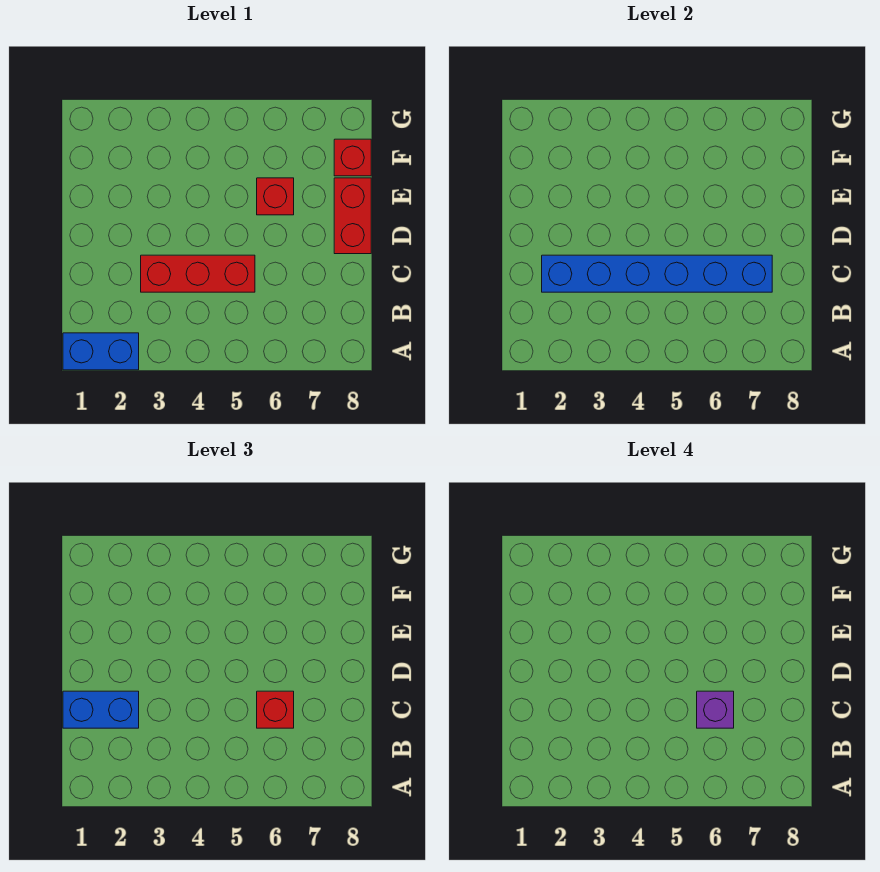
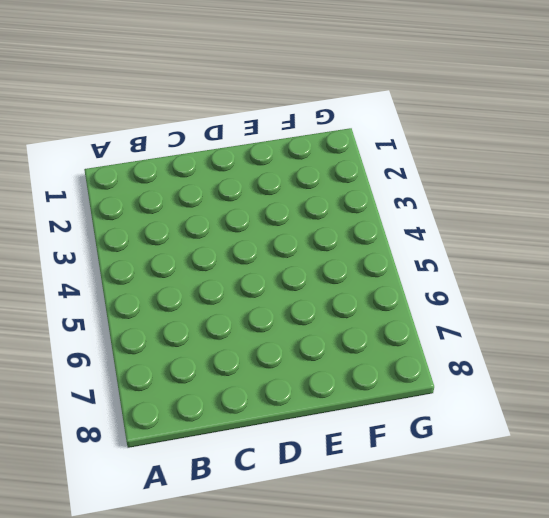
none -> blue brick A1:A2 level 1
none -> red brick C3:C5 level 1

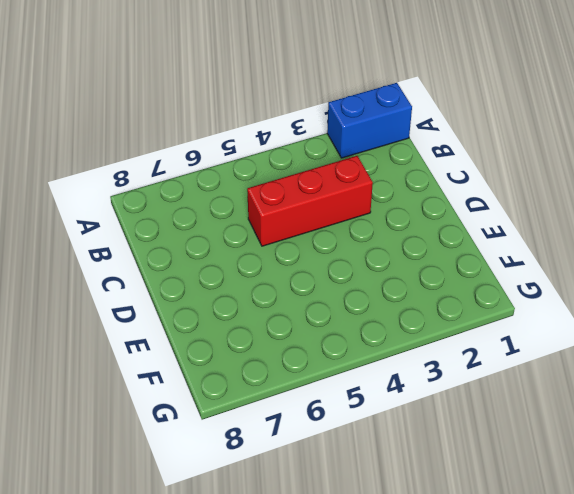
none -> red brick D8:E8 level 1
none -> red brick E6 level 1

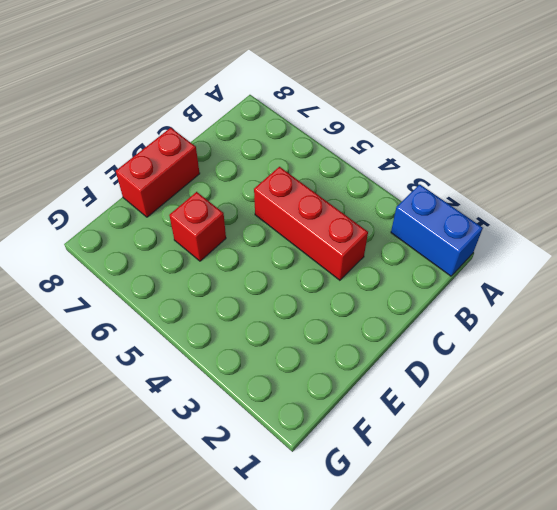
none -> red brick F8 level 1
none -> blue brick C2:C7 level 2

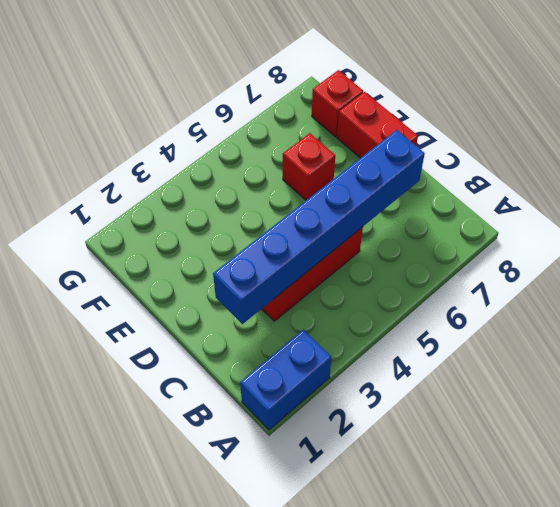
none -> blue brick C1:C2 level 3
none -> red brick C6 level 3

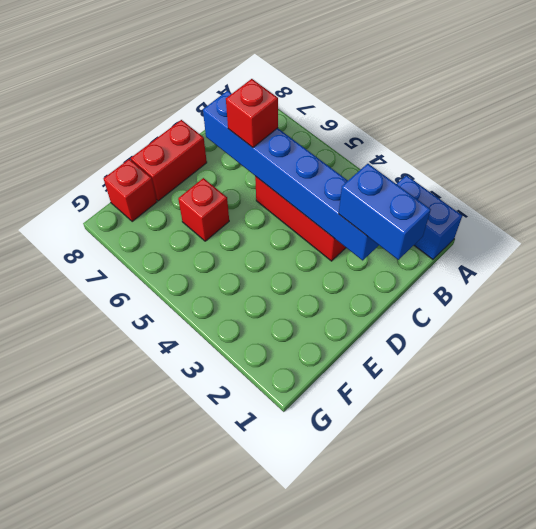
none -> purple brick C6 level 4

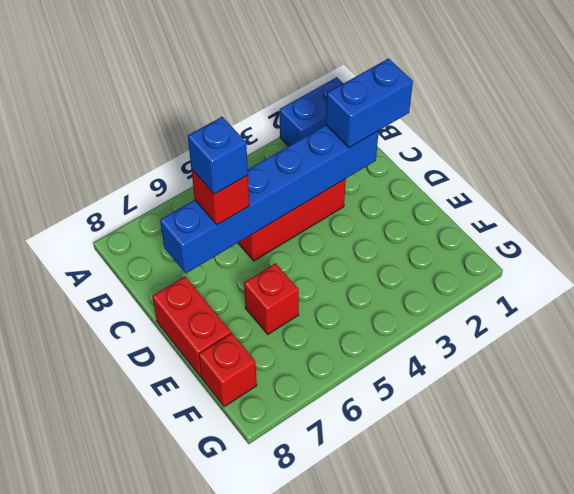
blue brick C6 level 4 -> purple brick C6 level 4

